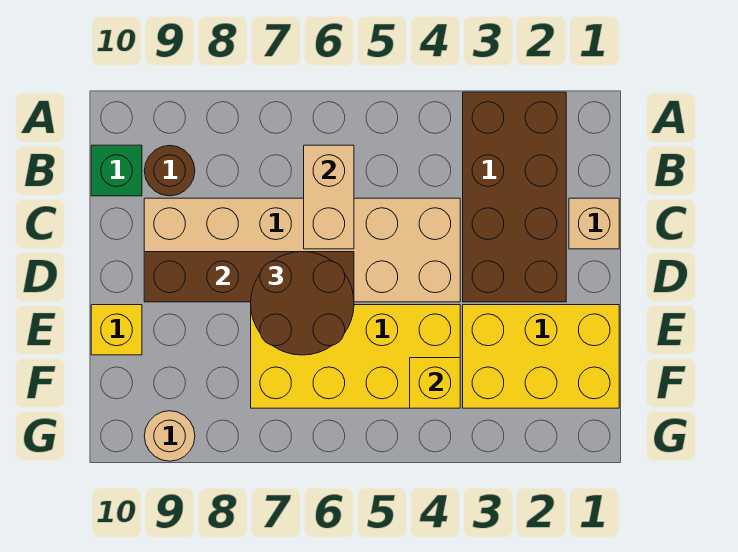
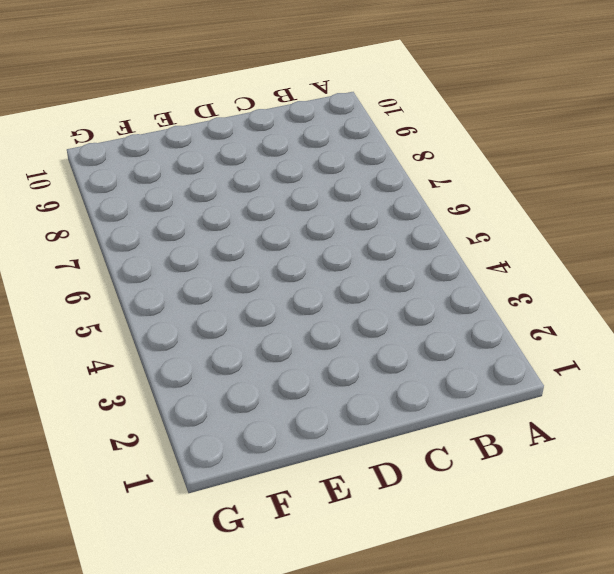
none -> brown brick A2:D3 level 1
none -> brown round brick B9 level 1
none -> green brick B10 level 1

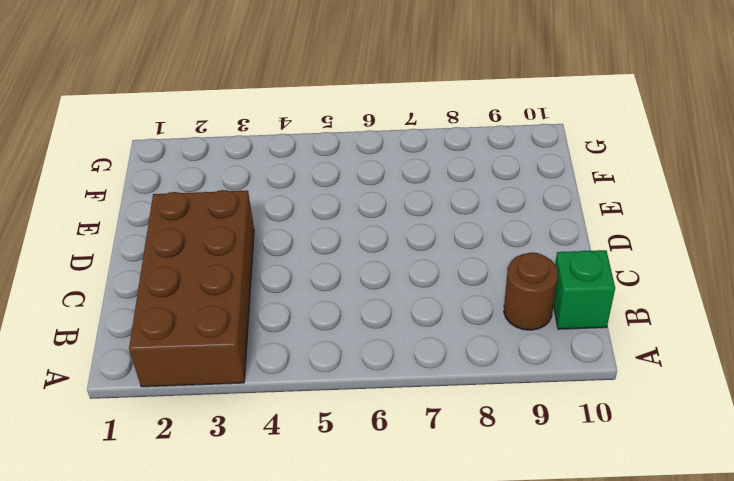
none -> tan brick C1 level 1
none -> tan brick C4:D9 level 1
none -> yellow brick E1:F3 level 1

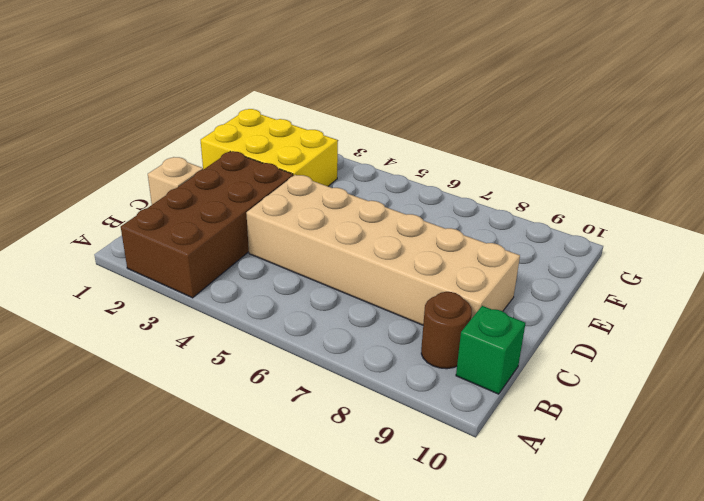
none -> yellow brick E4:F7 level 1
none -> yellow brick E10 level 1
none -> tan round brick G9 level 1

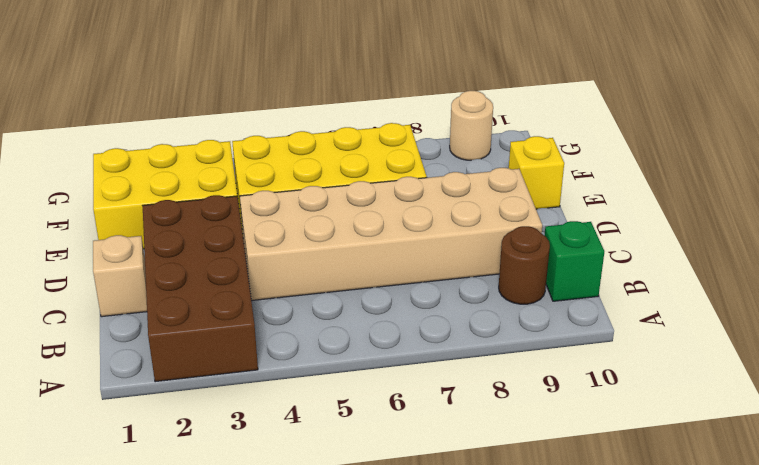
none -> tan brick B6:C6 level 2
none -> brown brick D6:D9 level 2
none -> yellow brick F4 level 2

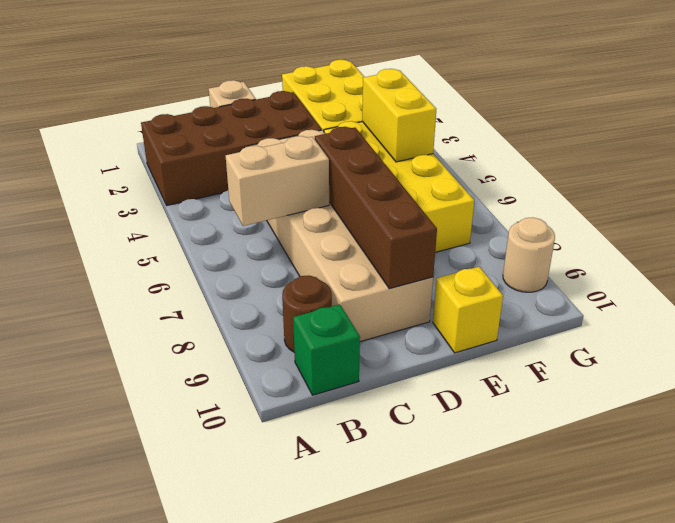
yellow brick F4:F5 level 2 -> yellow brick F4 level 2
none -> brown round brick D6:E7 level 3

